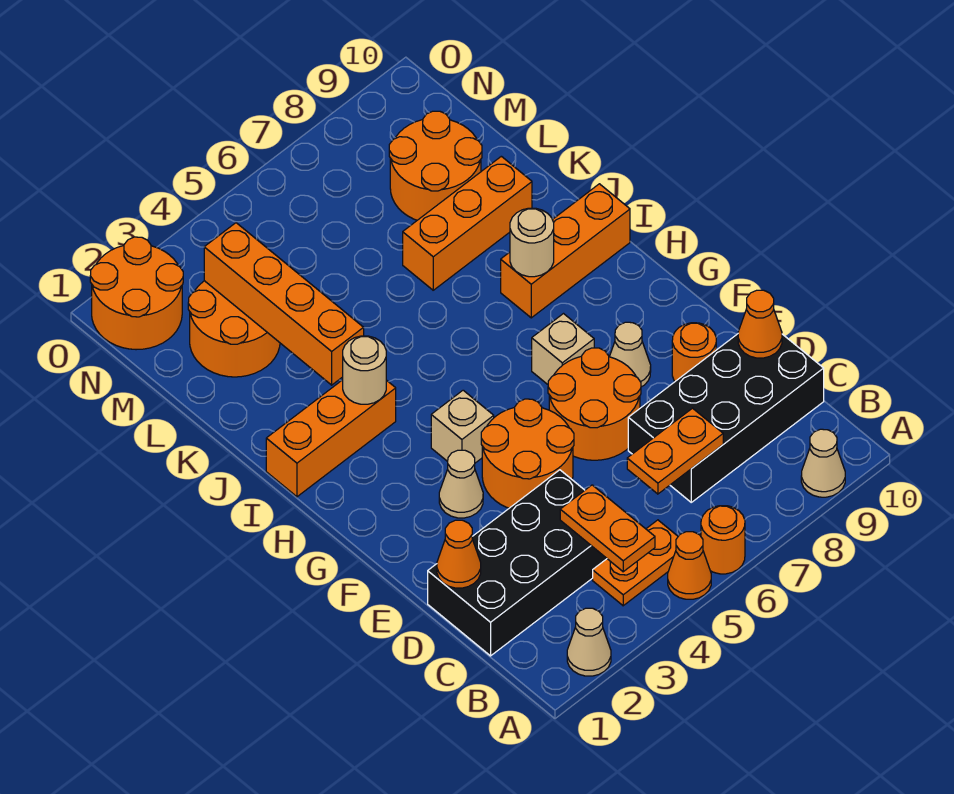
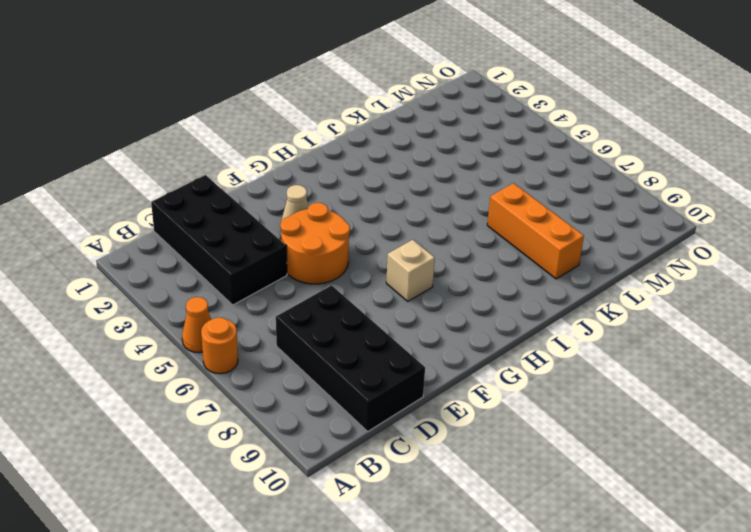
none -> tan cone A2 level 1
none -> tan cone A9 level 1
none -> orange plate B4:B5 level 1

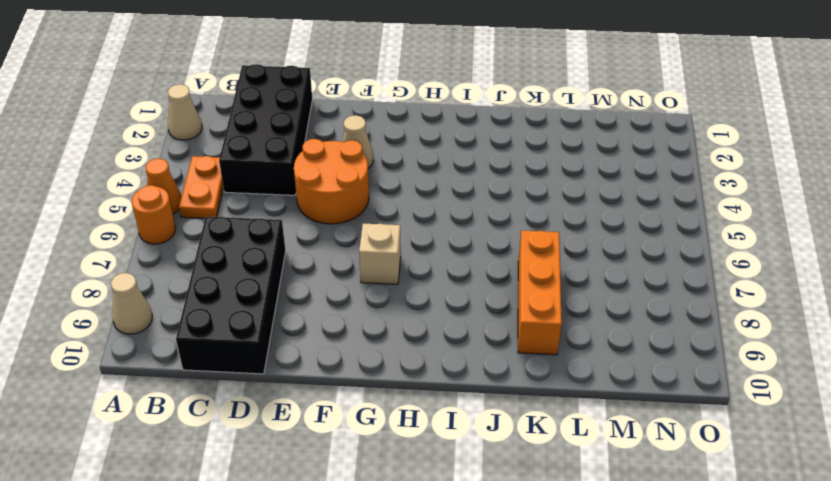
none -> orange round brick E6:F7 level 1
none -> orange round brick E9 level 1
none -> tan cone F8 level 1

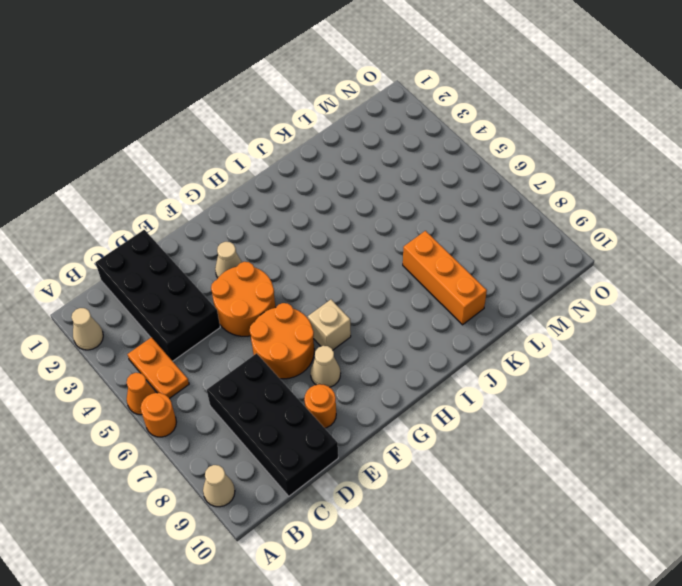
none -> tan brick G4 level 1
none -> orange brick I1:I3 level 1
none -> orange brick I8:I10 level 1

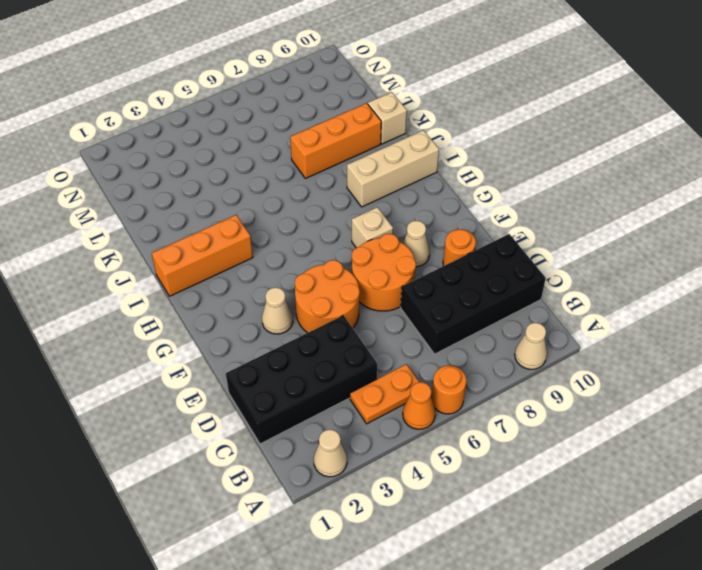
tan brick I8:I10 level 1 -> orange brick I8:I10 level 1
tan brick K10 level 1 -> tan brick G4 level 1
none -> orange round brick L2:M3 level 1
none -> orange round brick L8:M9 level 1
none -> orange round brick N1:O2 level 1

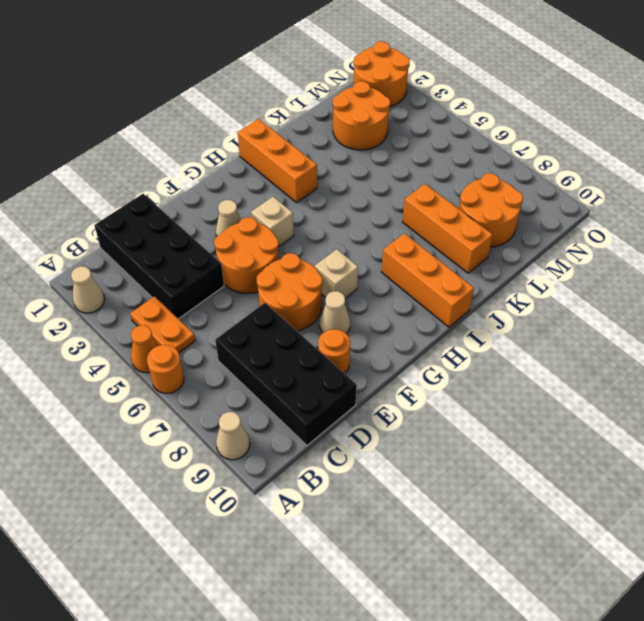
none -> orange plate B4:C4 level 2
none -> orange plate C6:C7 level 2
none -> orange cone D1 level 2

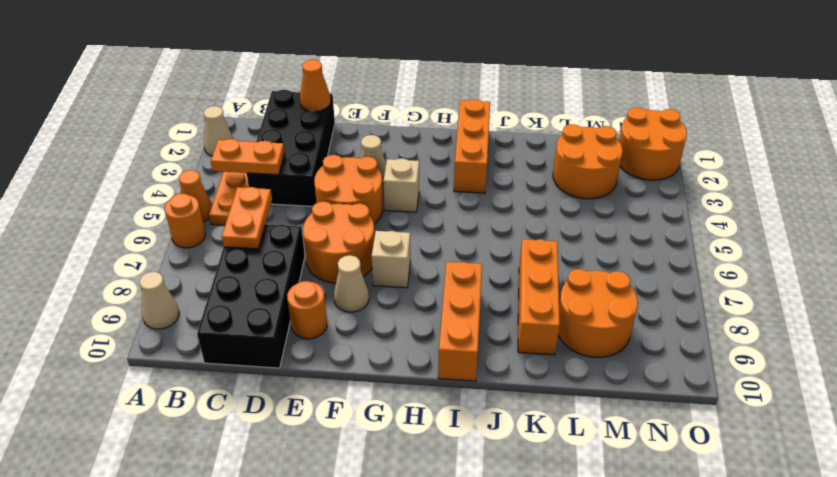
none -> orange cone D10 level 2
none -> tan round brick I3 level 2
none -> tan round brick I8 level 2

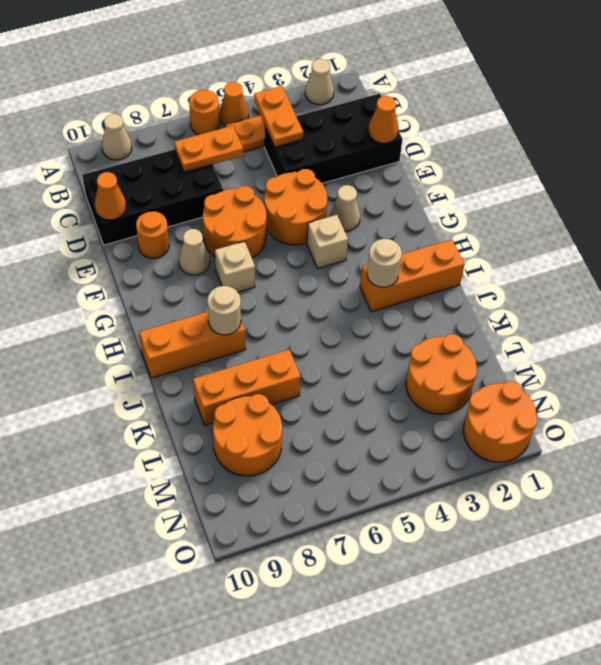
none -> orange brick J3:M3 level 2

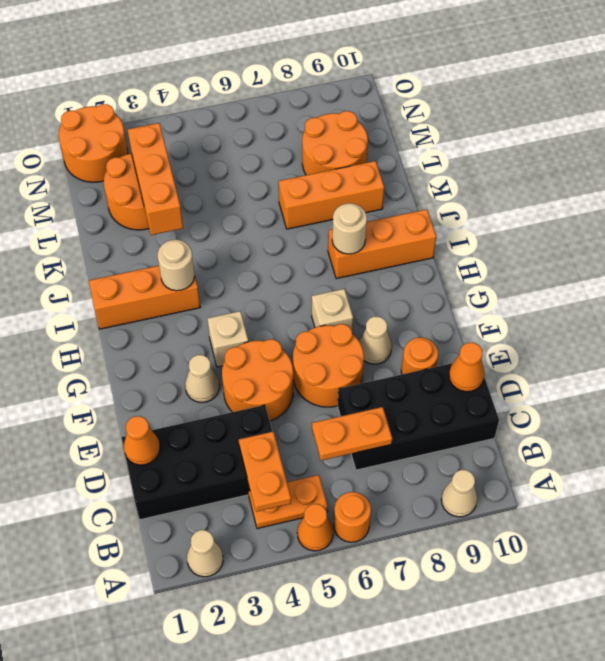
orange brick K3:M3 level 2 -> orange brick J3:M3 level 2

